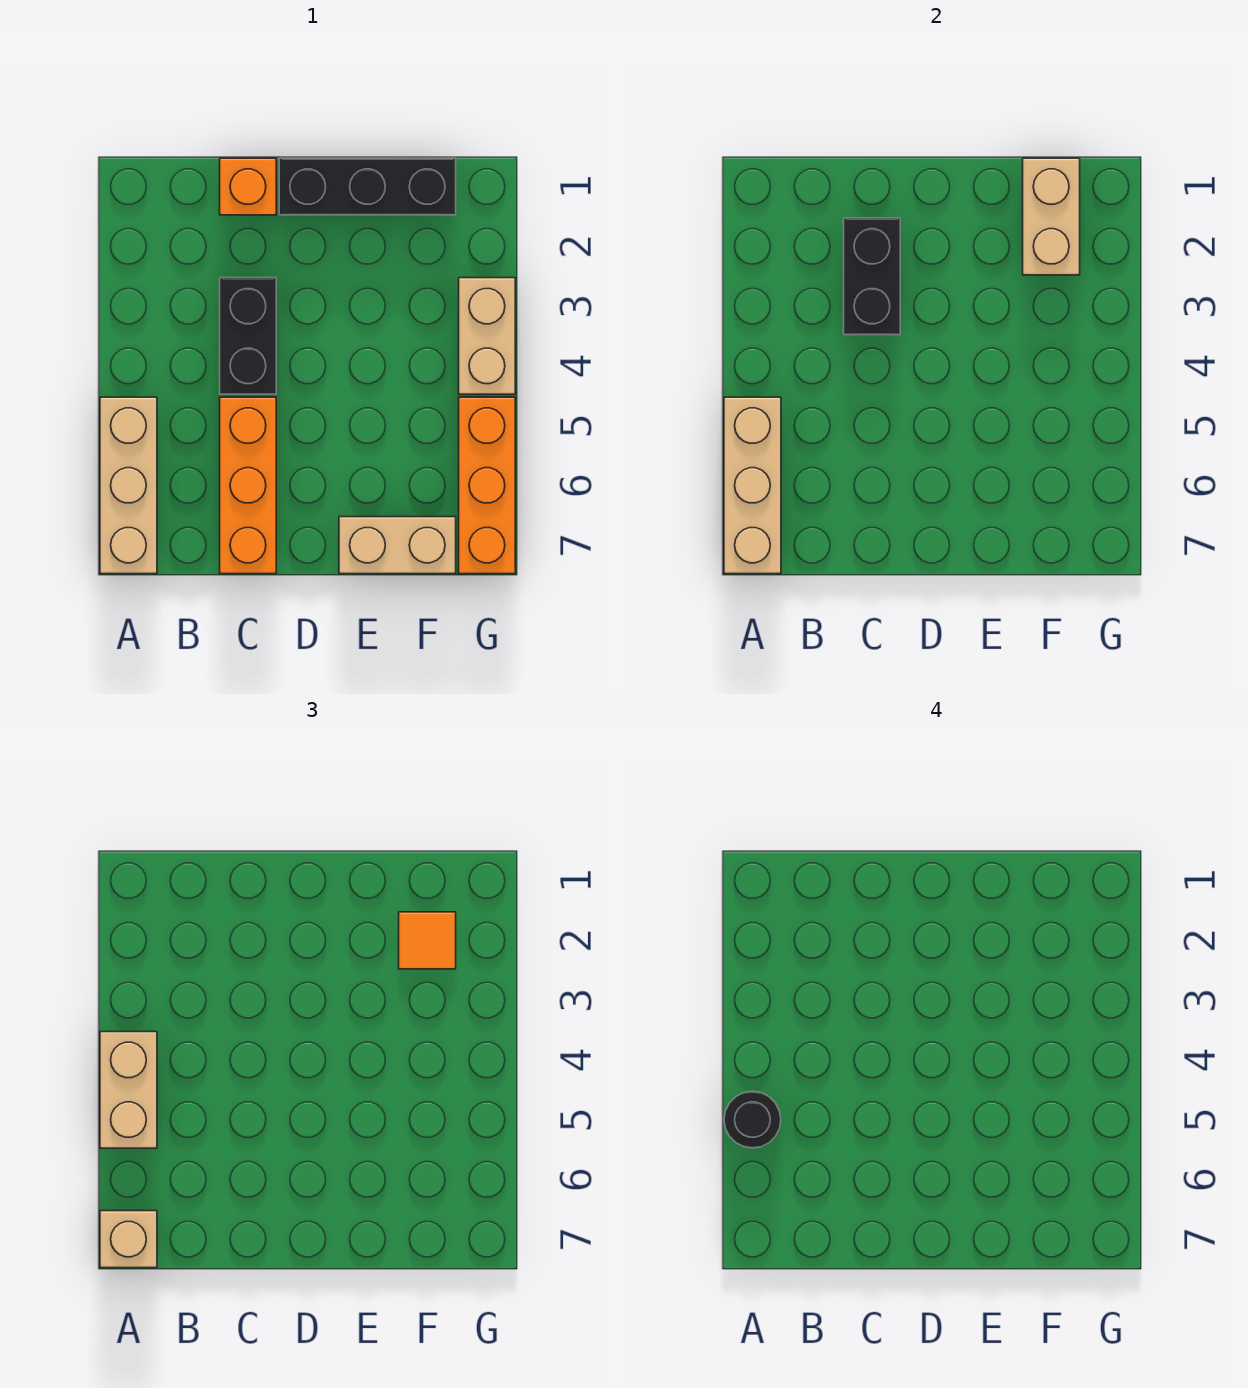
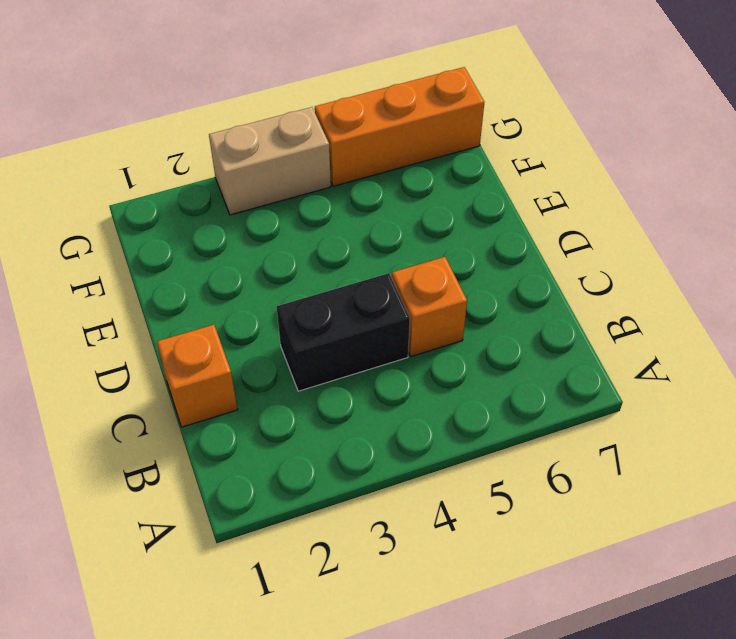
orange brick C5 level 1 -> orange brick C5:C7 level 1
none -> tan brick A5:A7 level 1
none -> black brick D1:F1 level 1
none -> tan brick E7:F7 level 1

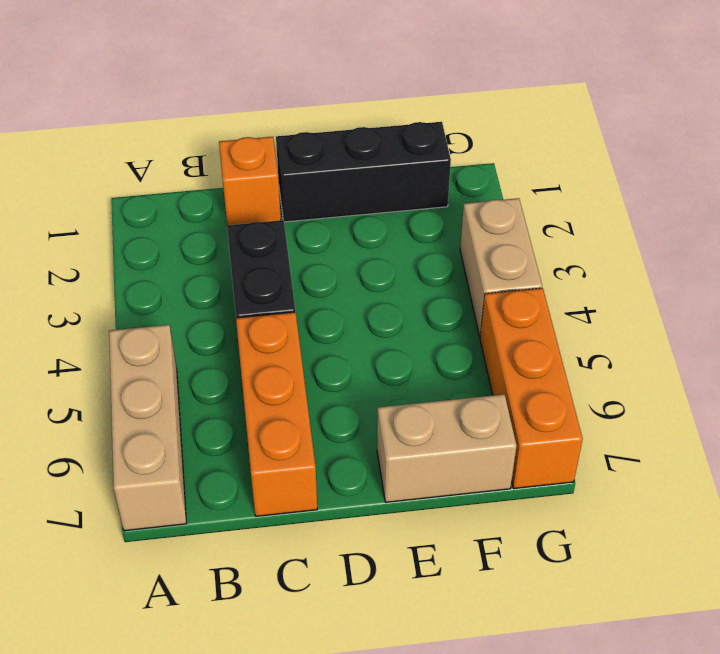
none -> tan brick A5:A7 level 2
none -> black brick C2:C3 level 2
none -> tan brick F1:F2 level 2

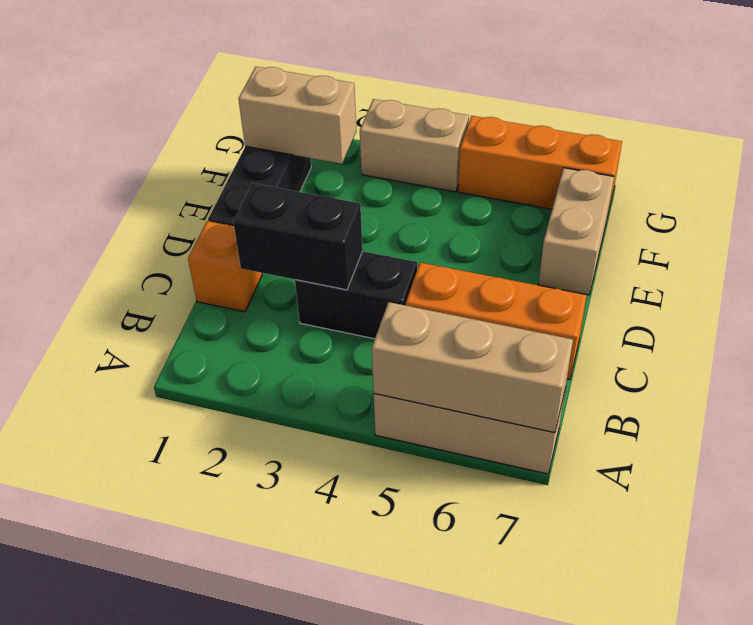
none -> tan brick A4:A5 level 3
none -> tan brick A7 level 3
none -> orange tile F2 level 3

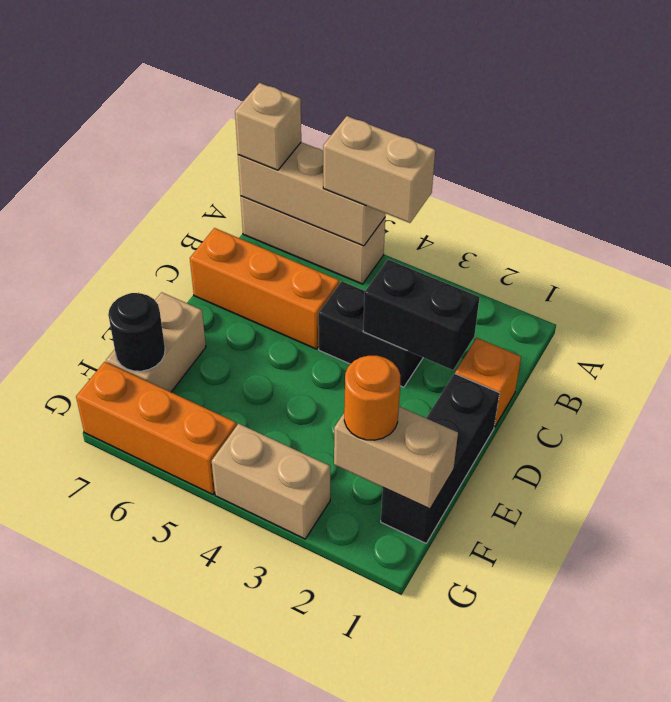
orange round brick F2 level 3 -> orange tile F2 level 3
black round brick F7 level 2 -> black round brick A5 level 4

